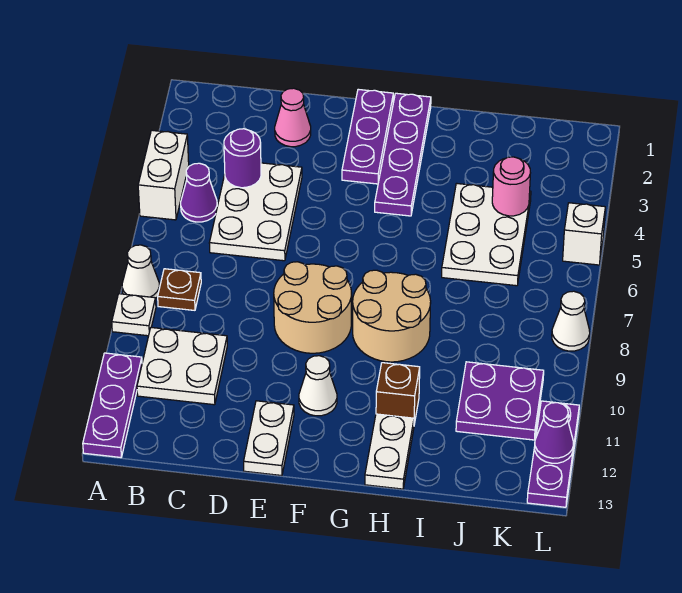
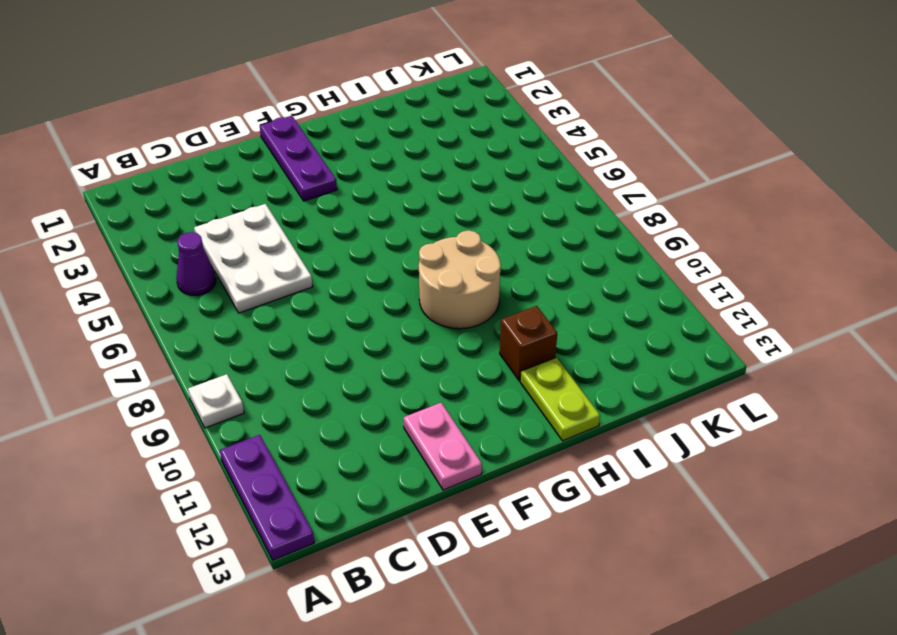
pink plate E12:E13 level 1 -> white plate E12:E13 level 1
lime plate H12:H13 level 1 -> white plate H12:H13 level 1
none -> white brick A4:A5 level 1
none -> white cone A8 level 1
none -> brown plate B8 level 1

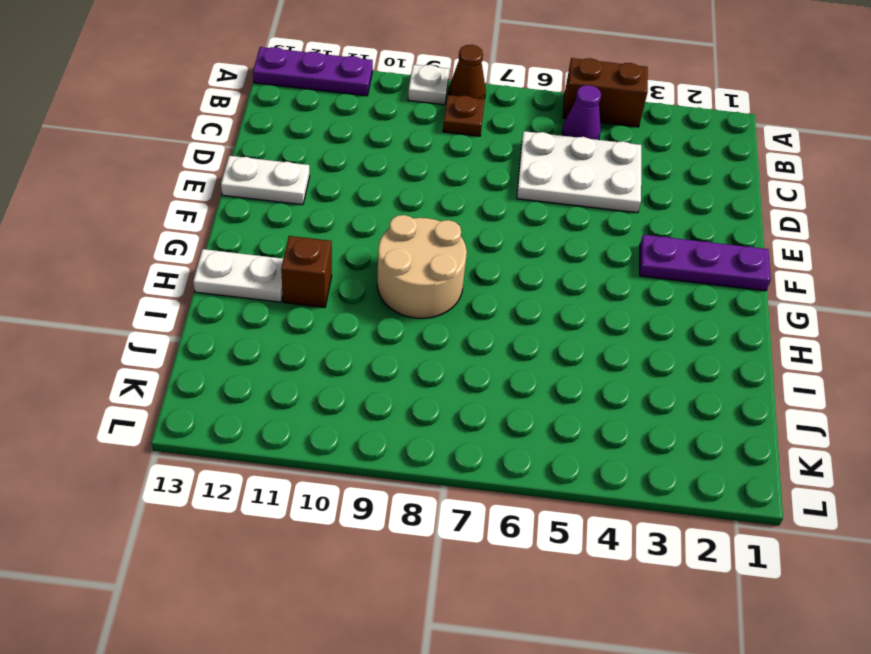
brown brick A4:A5 level 1 -> white brick A4:A5 level 1
brown cone A8 level 1 -> white cone A8 level 1
none -> white plate B10:C11 level 1
none -> pink cone D2 level 1
none -> tan round brick E8:F9 level 1

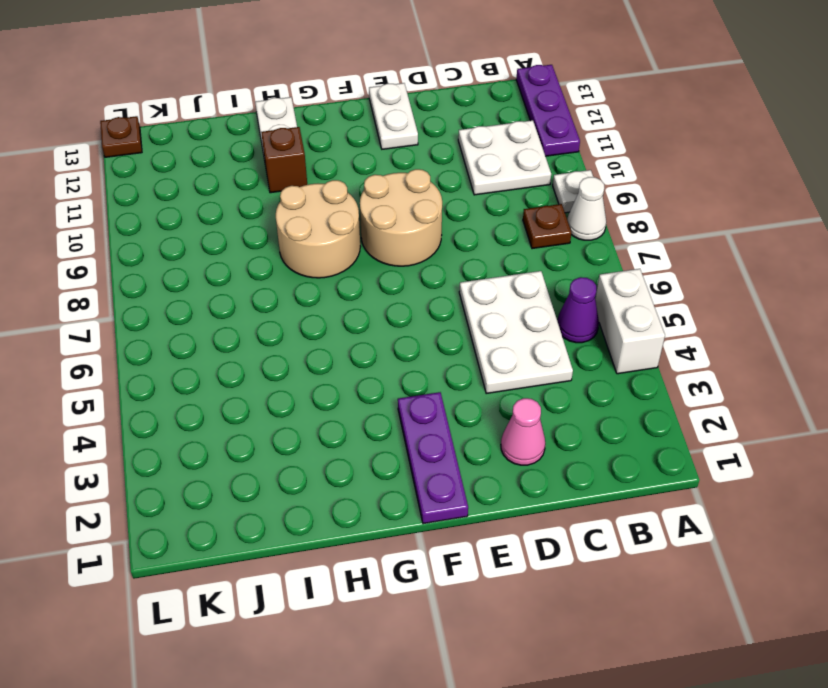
brown plate L13 level 1 -> purple plate L11:L13 level 1
none -> white cone F11 level 1
none -> purple plate G1:G4 level 1
none -> white plate I4:J6 level 1

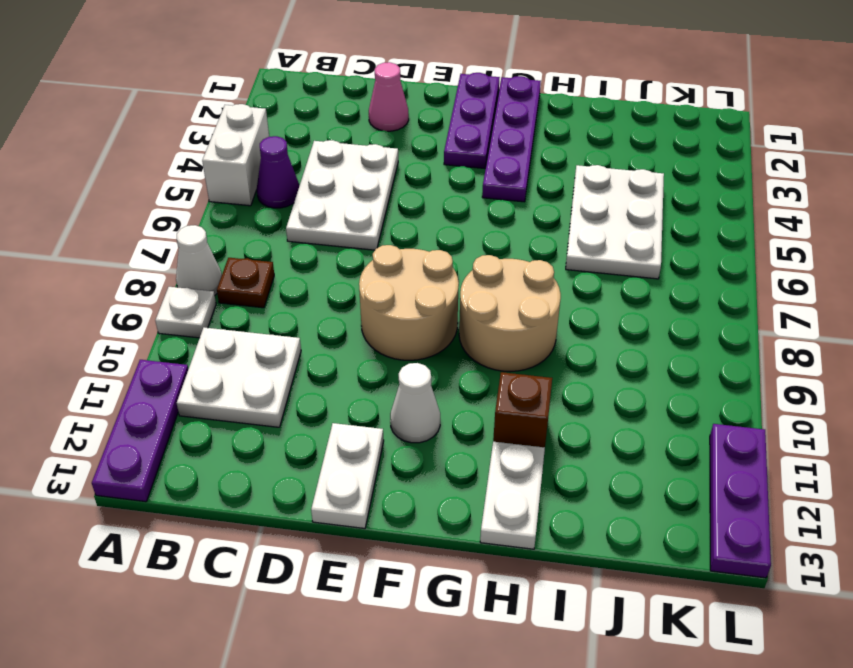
none -> purple plate J10:K11 level 1
none -> white brick L5 level 1
none -> white cone L8 level 1

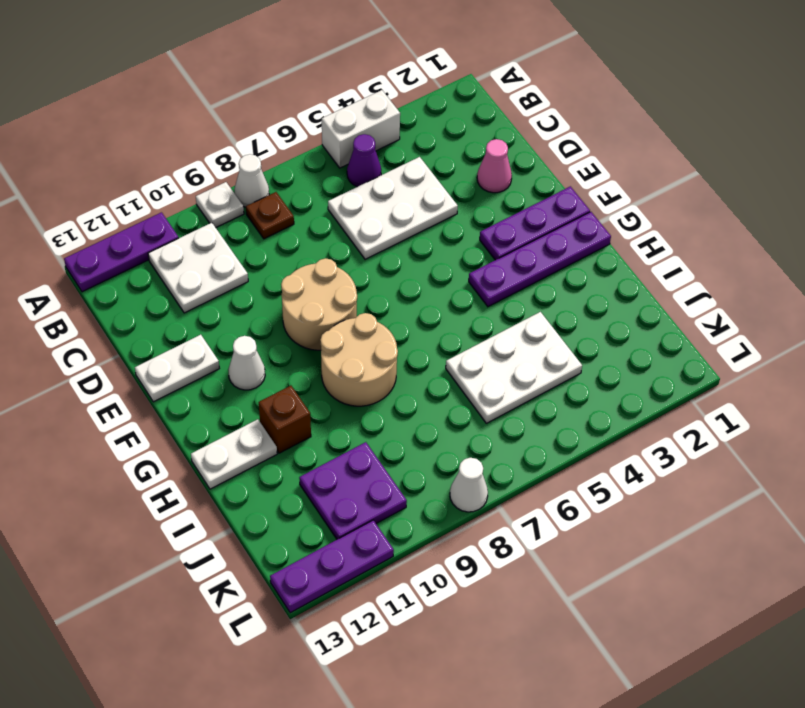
none -> white brick L5 level 1
none -> purple round brick C4 level 2
none -> pink round brick J4 level 2

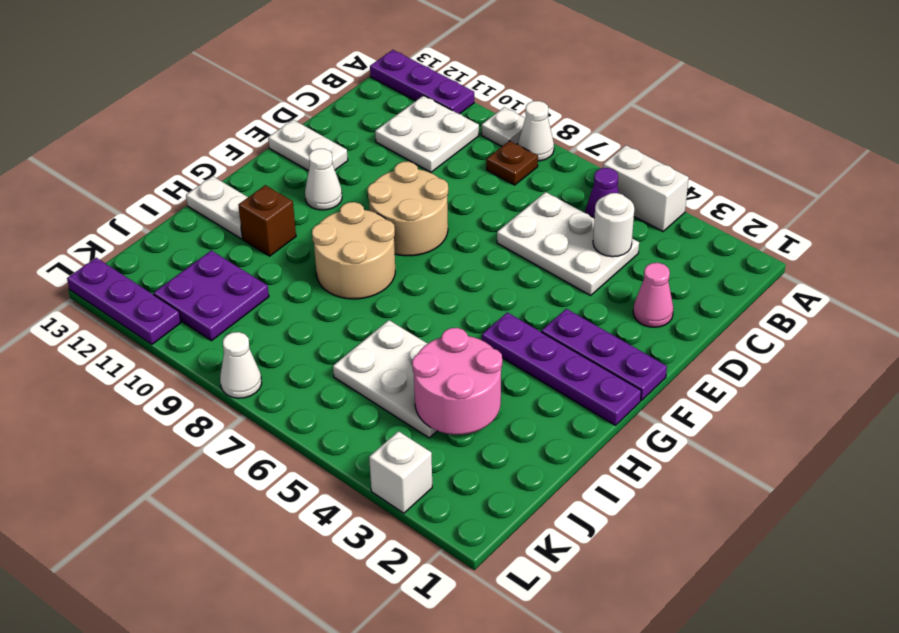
white round brick C4 level 2 -> purple round brick C4 level 2
pink round brick I3:J4 level 2 -> pink round brick J4 level 2
white brick L3 level 1 -> white brick L5 level 1
none -> purple cone L12 level 2

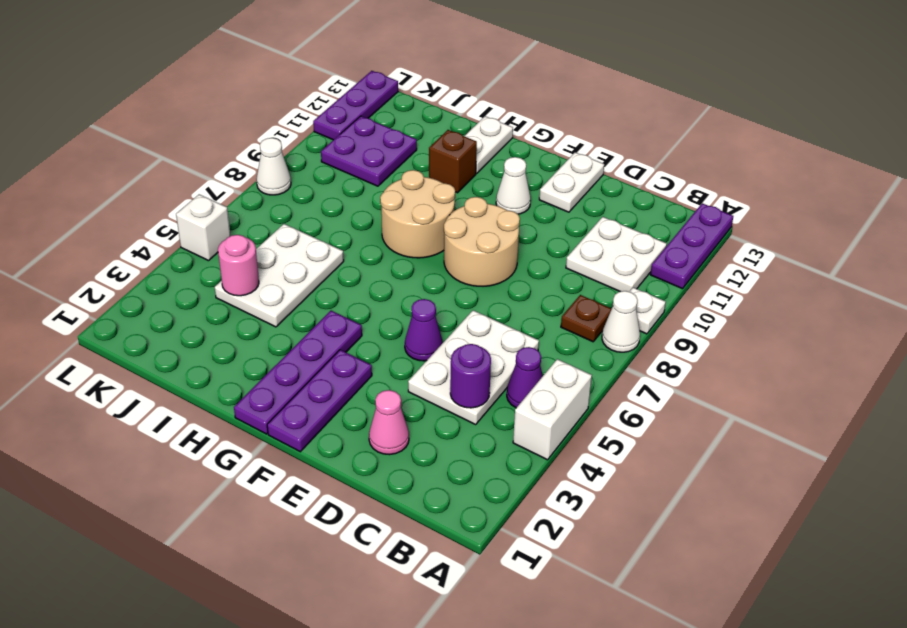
purple cone E5 level 1 -> purple cone L12 level 2

